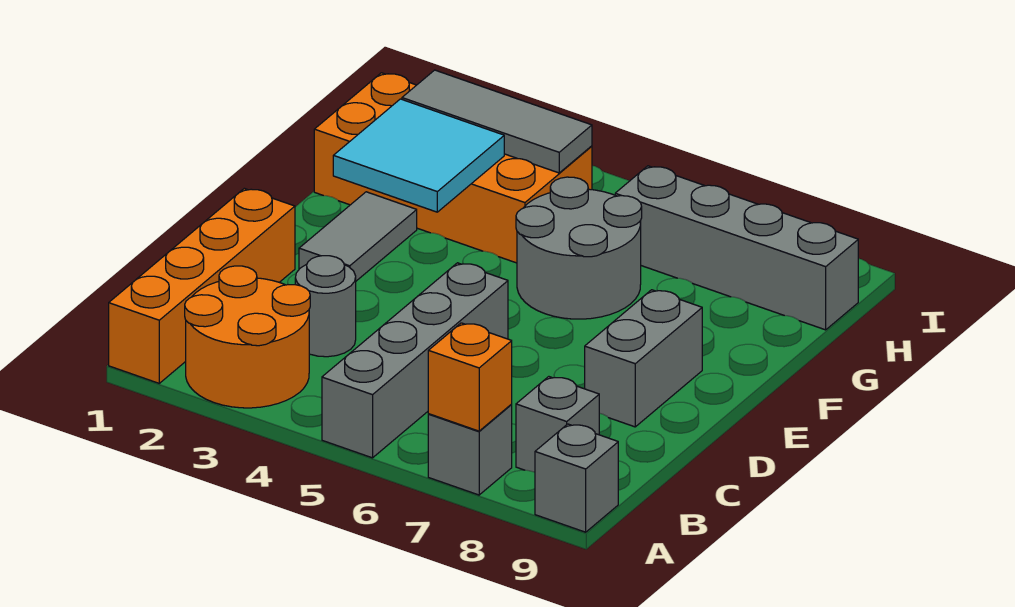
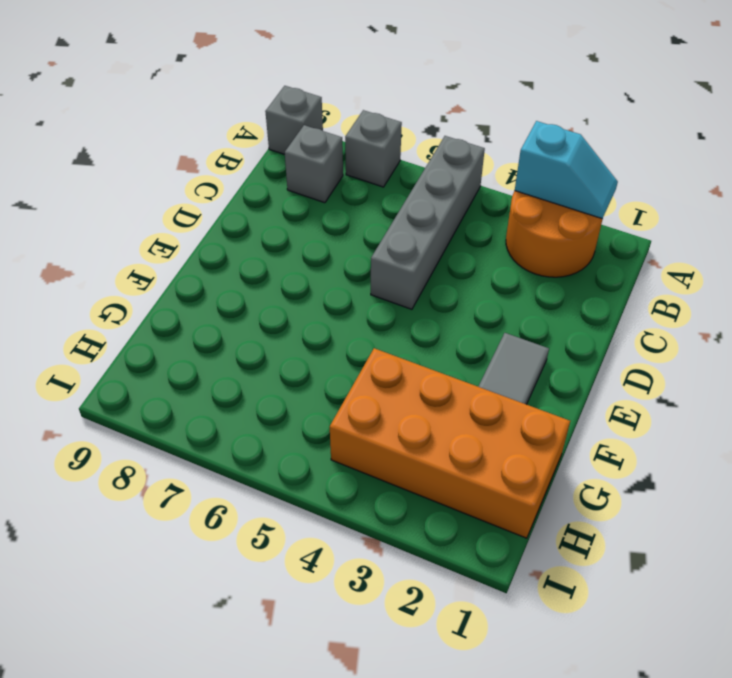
cyan slope A2:A3 level 2 top 3 -> none
none -> orange brick A1:D1 level 1
none -> grey round brick C3 level 1
none -> grey brick D8:E8 level 1

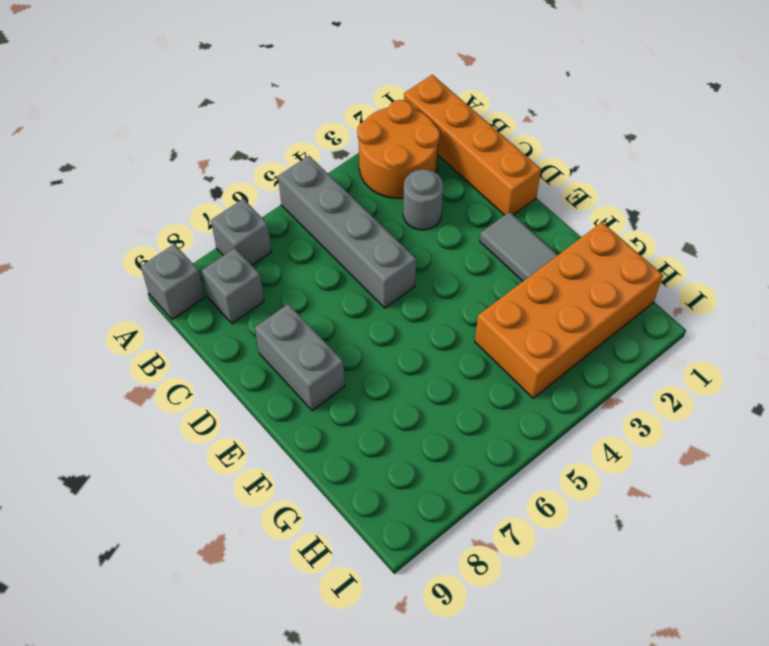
none -> grey round brick F5:G6 level 1
none -> grey brick H6:H9 level 1
none -> orange brick A7 level 2

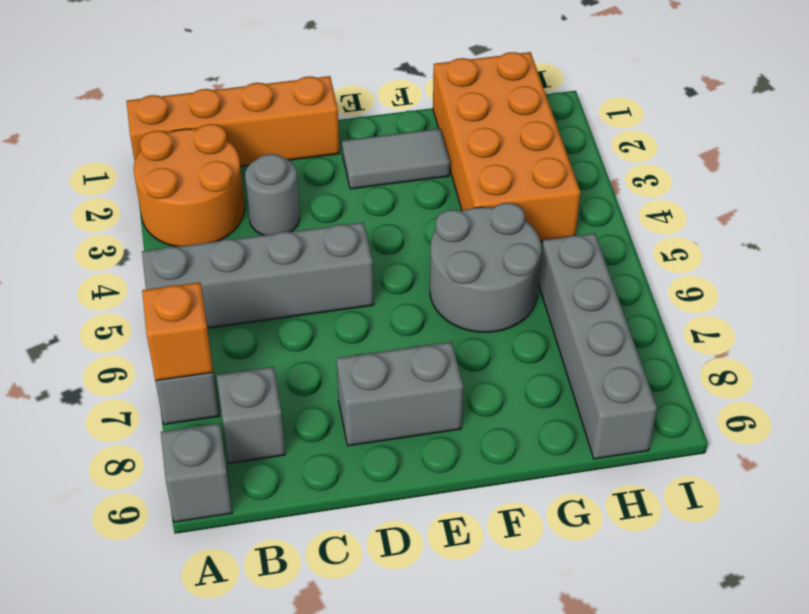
none -> cyan tile F2:G3 level 2
none -> grey tile H2:H4 level 2

